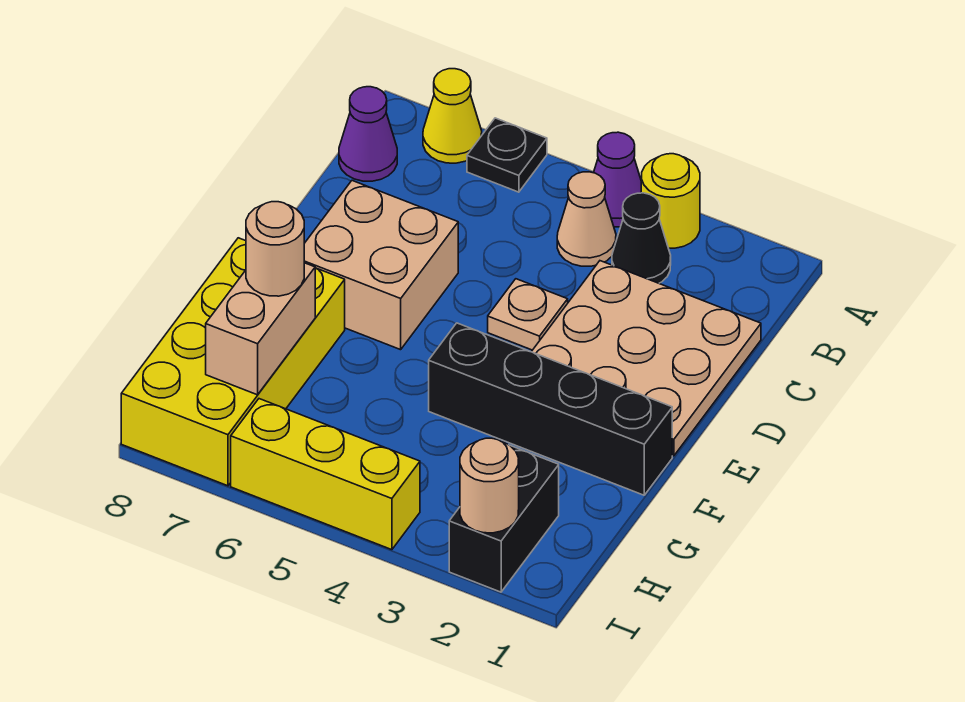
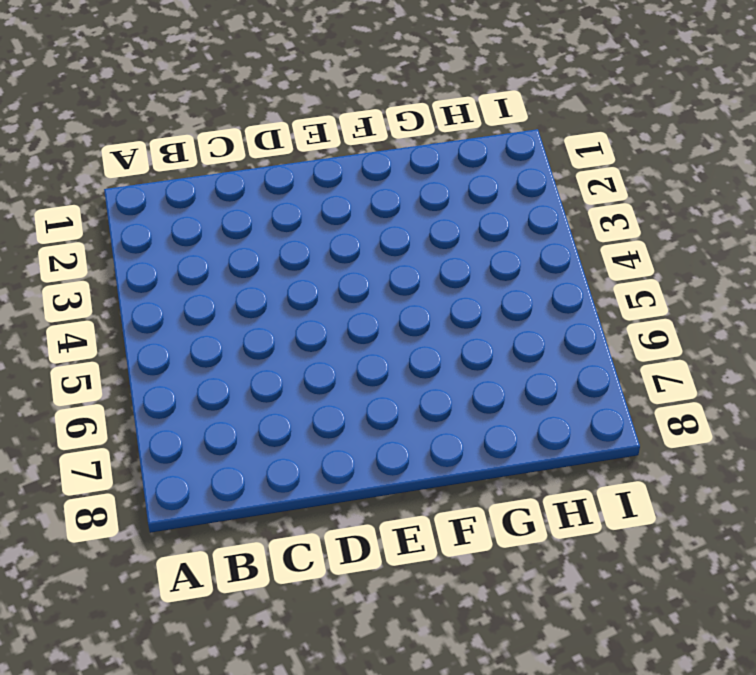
none -> yellow round brick A3 level 1
none -> purple cone A4 level 1
none -> black plate A6 level 1

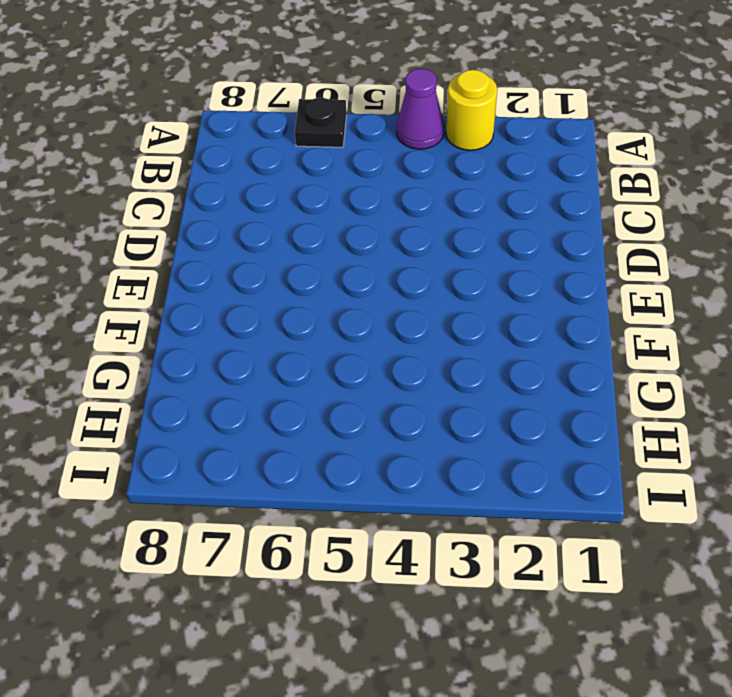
none -> yellow cone A7 level 1
none -> black cone B3 level 1
none -> tan cone B4 level 1

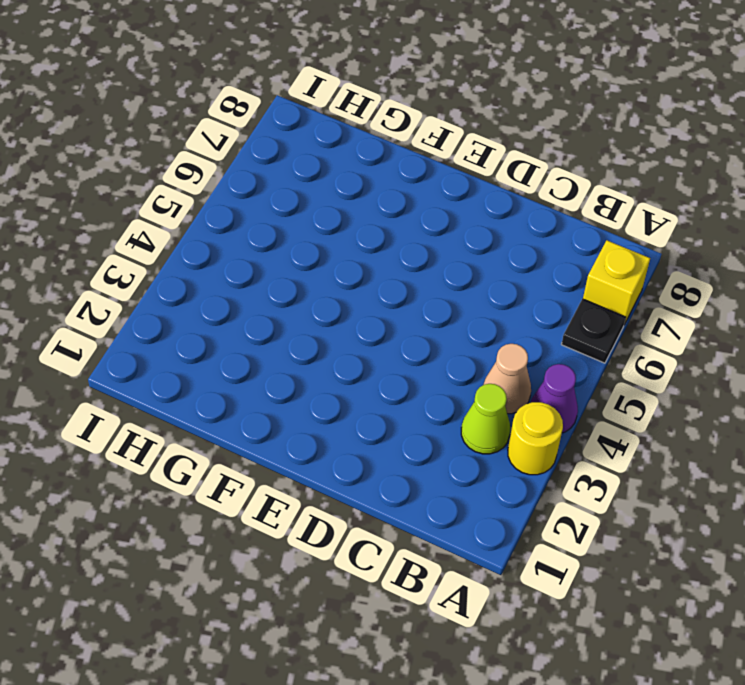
yellow brick A7 level 1 -> yellow cone A7 level 1
lime cone B3 level 1 -> black cone B3 level 1
none -> purple cone B8 level 1
none -> tan plate C1:E3 level 1
none -> tan plate D4 level 1

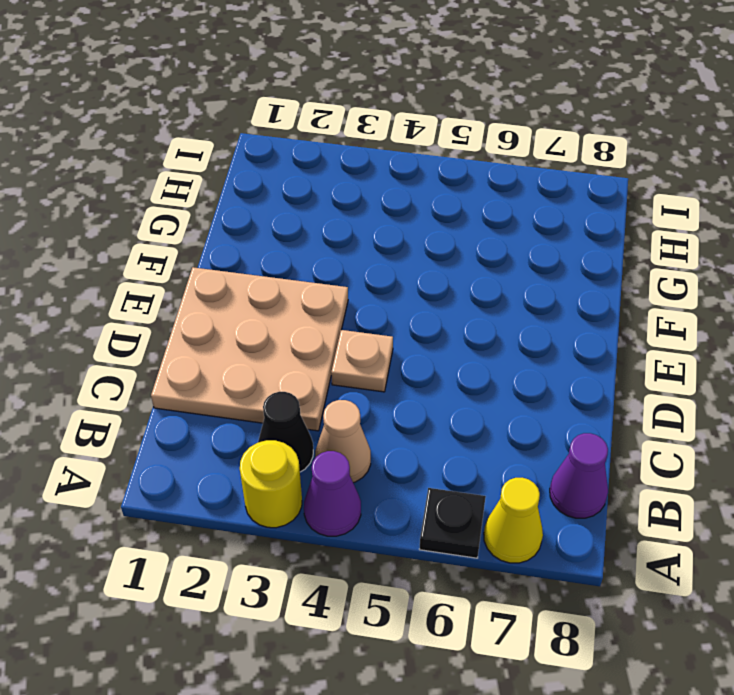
none -> tan brick D6:E7 level 1
none -> black brick F1:F4 level 1
none -> yellow brick F7:I8 level 1

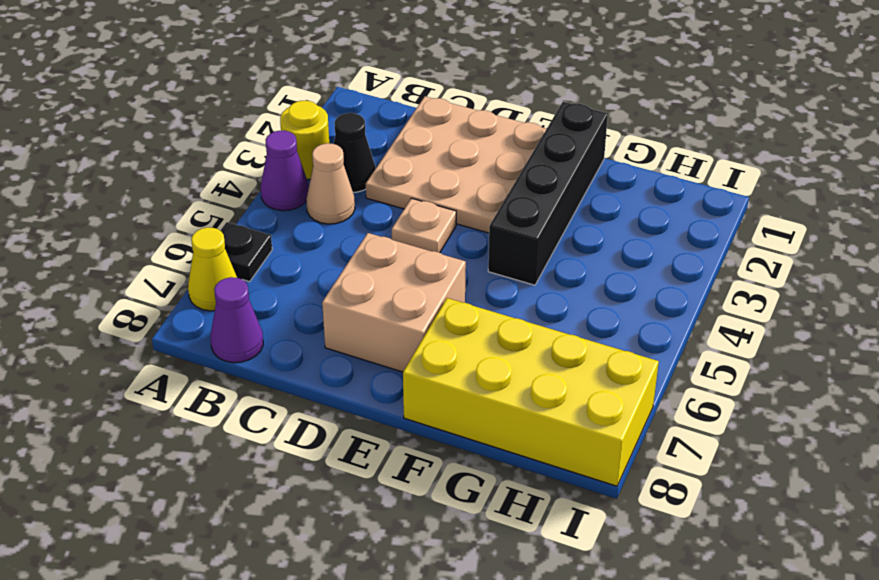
none -> black brick H2:I2 level 1
none -> yellow brick I4:I6 level 1
none -> tan brick G7:H7 level 2

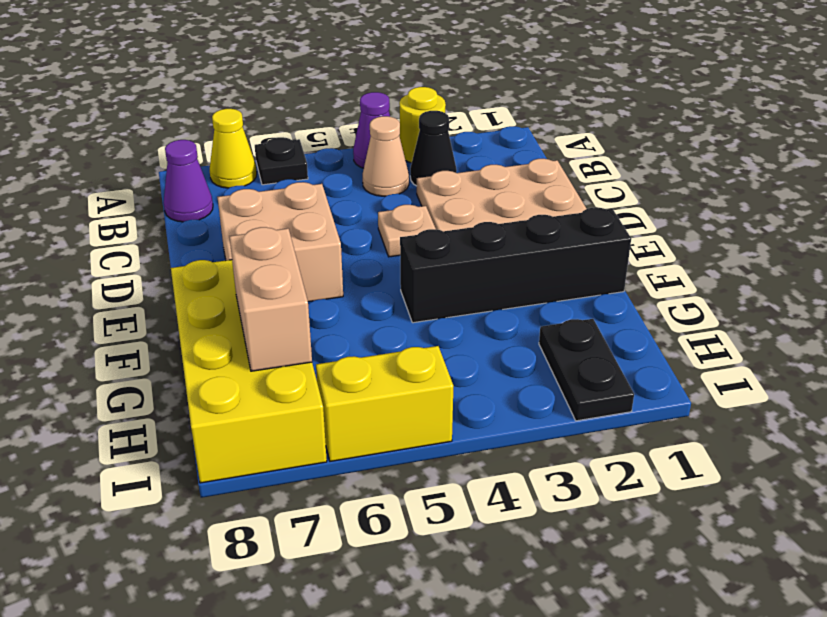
black plate H2:I2 level 1 -> black brick H2:I2 level 1
yellow brick I5:I6 level 1 -> yellow brick I4:I6 level 1
none -> tan round brick I2 level 2
none -> tan round brick G7 level 3

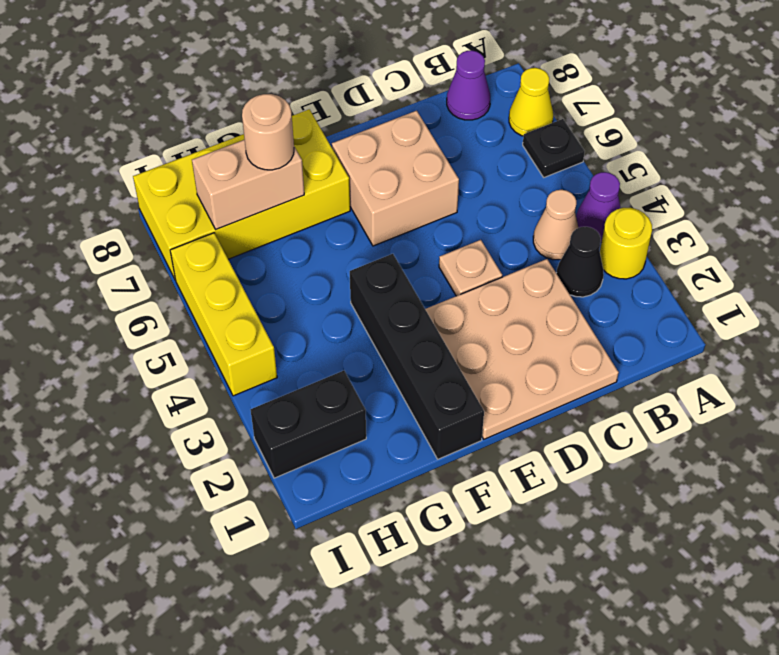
none -> tan round brick I2 level 2

